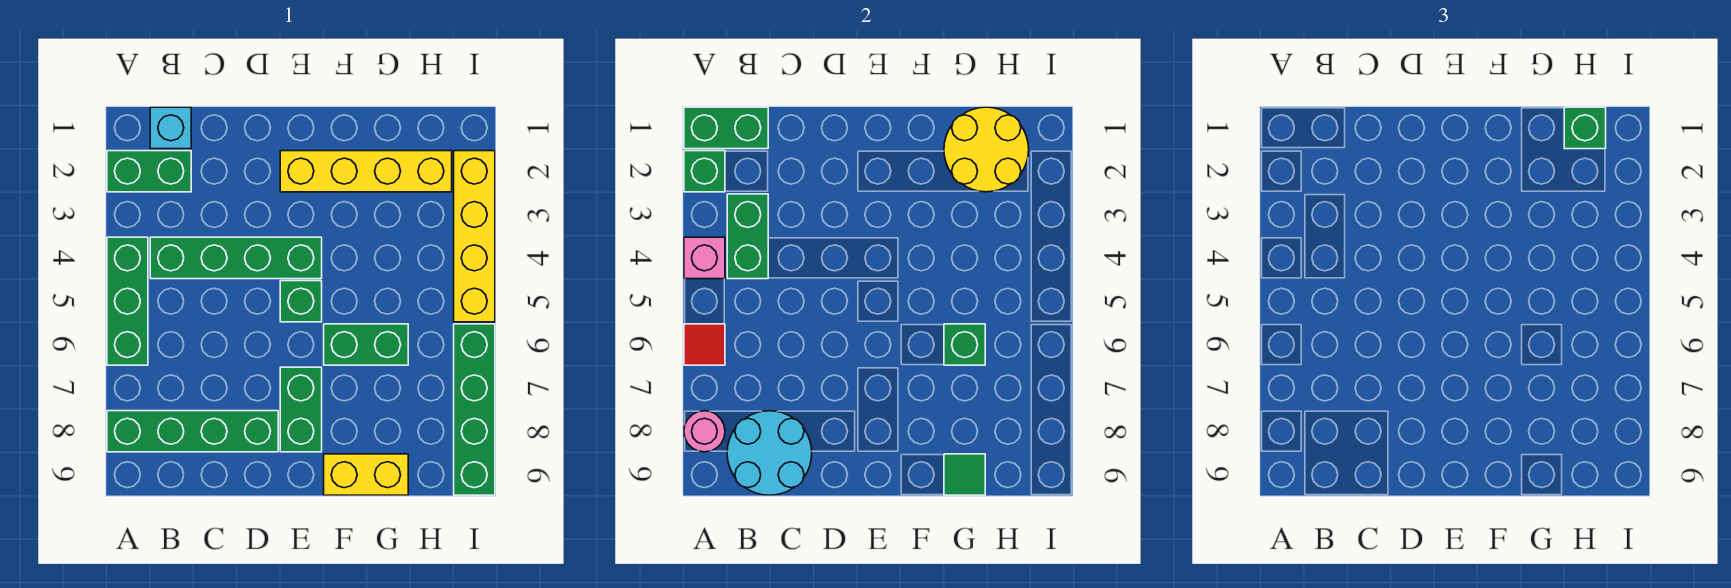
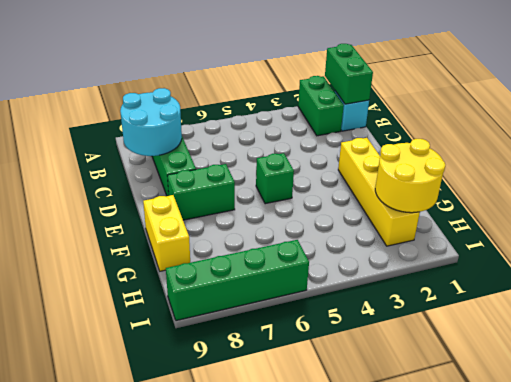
none -> green brick A4:A6 level 1
none -> green brick B4:E4 level 1
none -> green brick F6:G6 level 1

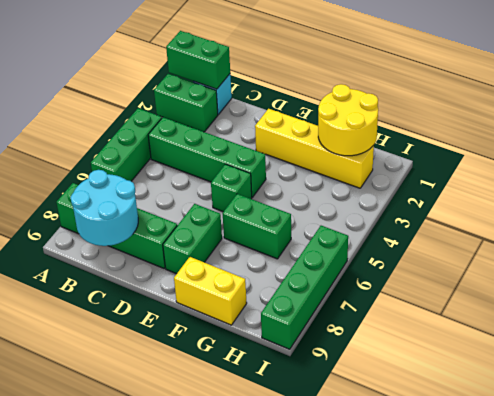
none -> yellow brick I2:I5 level 1
none -> green brick A2 level 2
none -> pink brick A4 level 2

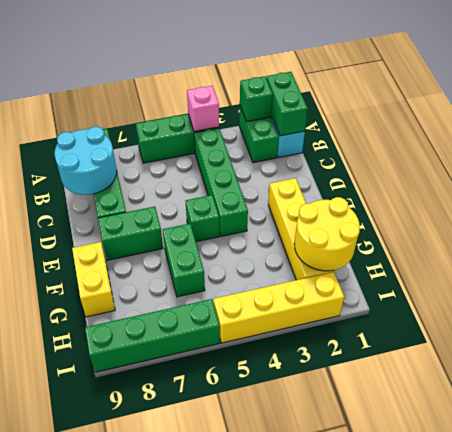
none -> red tile A6 level 2
none -> pink round brick A8 level 2
none -> green brick B3:B4 level 2

